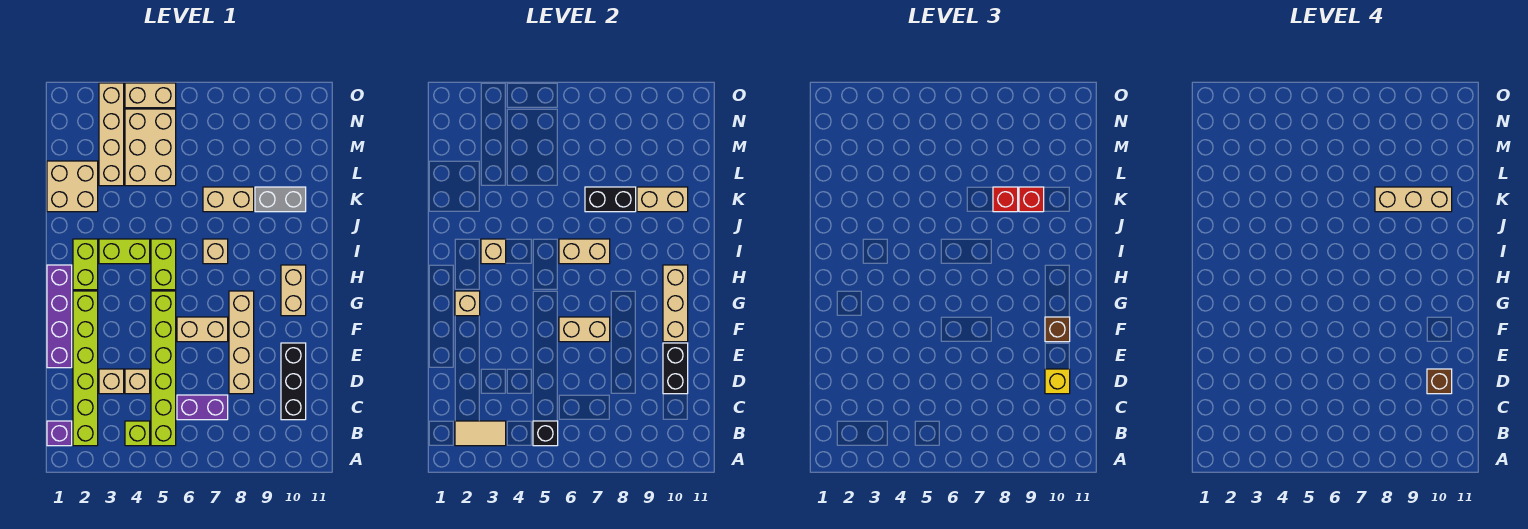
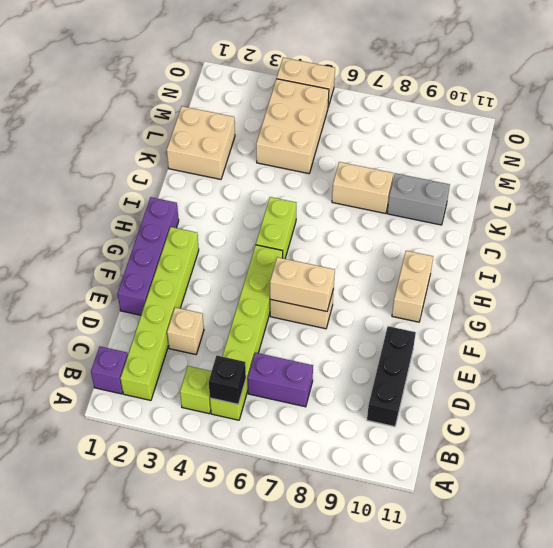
none -> tan brick D4 level 1
none -> tan brick D8:G8 level 1
none -> lime brick H2:I2 level 1
none -> lime brick I3:I4 level 1

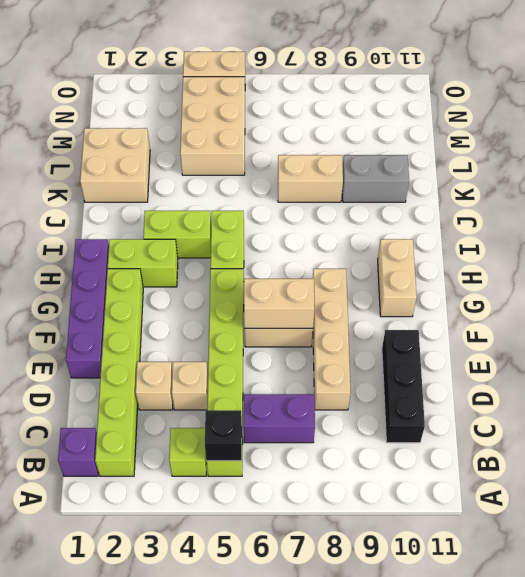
lime brick H2:H3 level 1 -> lime brick H2:I2 level 1
none -> tan brick I7 level 1
none -> tan brick L3:O3 level 1
none -> tan tile B2:B3 level 2
none -> black brick D10:E10 level 2

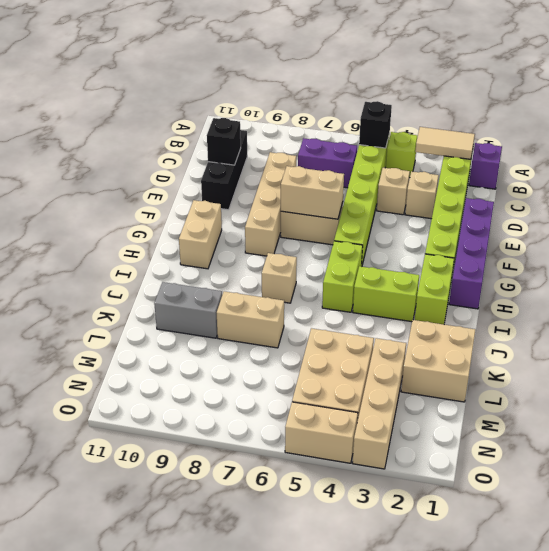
black brick D10 level 2 -> black brick D10:E10 level 2
none -> tan brick F10:H10 level 2
none -> tan brick G2 level 2
none -> tan brick I3 level 2
none -> tan brick I6:I7 level 2

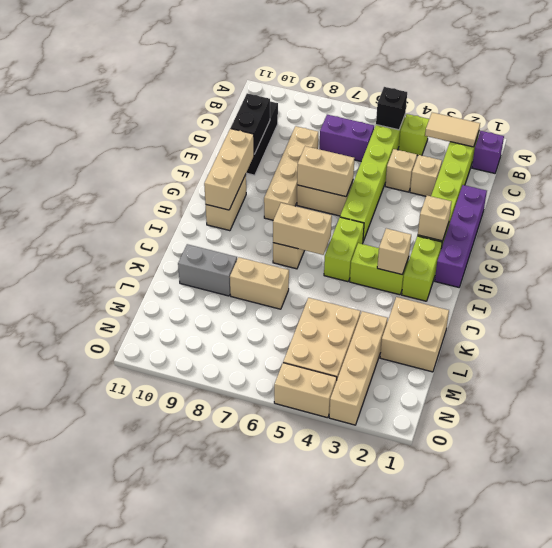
none -> black brick K7:K8 level 2
none -> tan brick K9:K10 level 2
none -> yellow brick D10 level 3
none -> brown brick F10 level 3

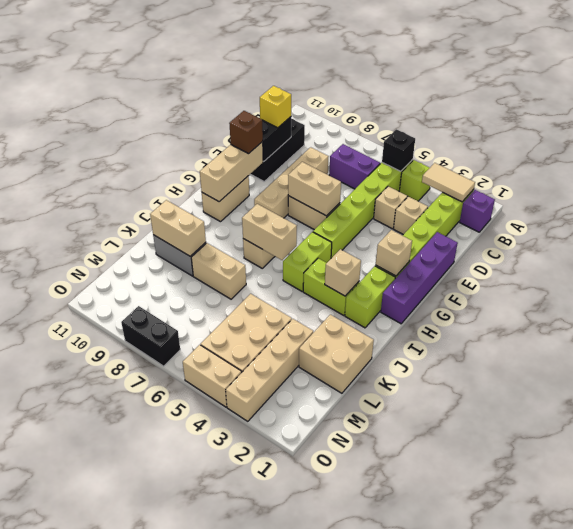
black brick O7:O8 level 1 -> black brick K7:K8 level 2
none -> red brick K8 level 3
none -> red brick K9 level 3
none -> brown brick D10 level 4
none -> tan brick K8:K10 level 4

